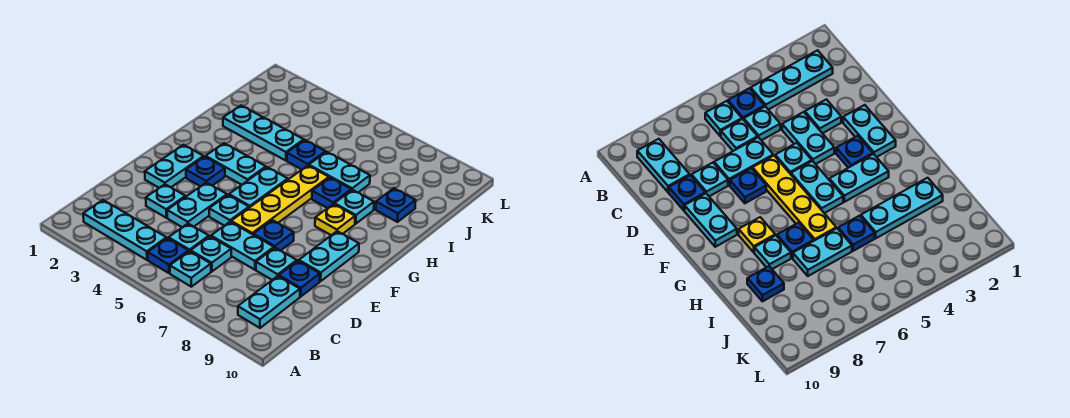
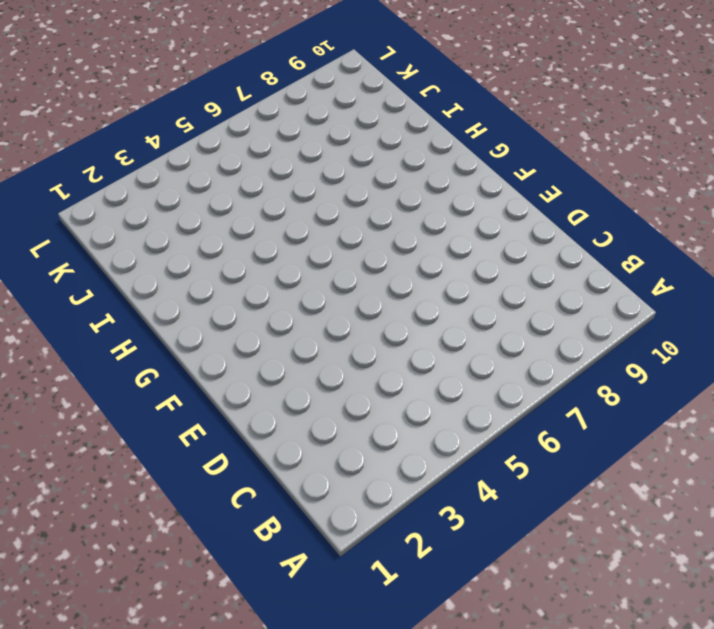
none -> cyan plate B2:B4 level 1
none -> blue plate B5 level 1
none -> cyan plate B6 level 1

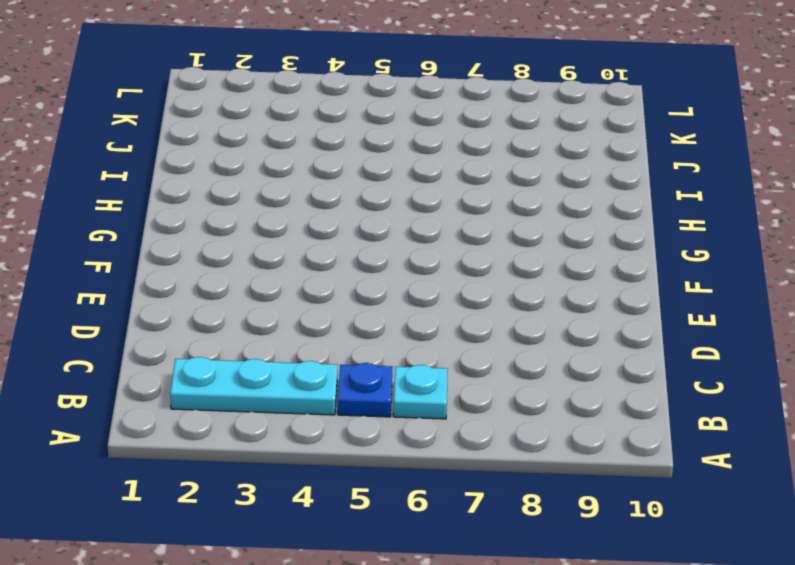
none -> cyan plate B9:C9 level 1
none -> cyan plate C5 level 1
none -> cyan plate C6 level 1

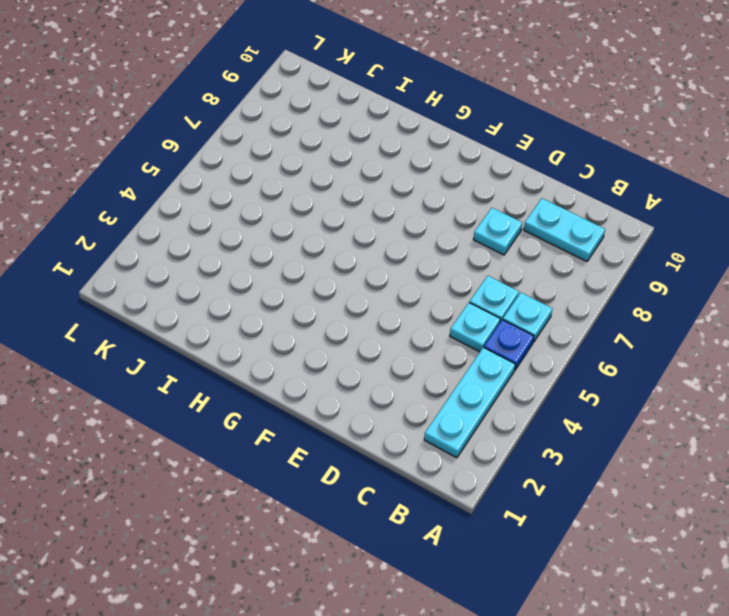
none -> cyan plate D3 level 1
none -> cyan plate D4:E4 level 1
none -> cyan plate D6:D7 level 1

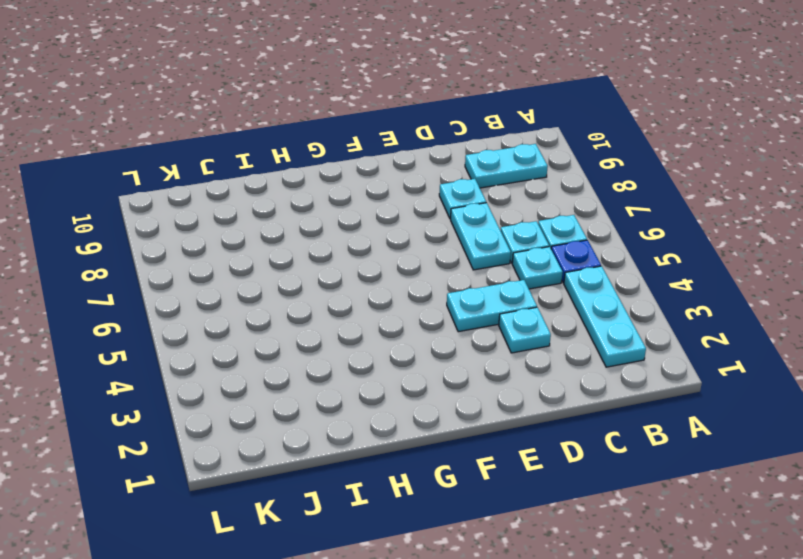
none -> blue plate D9 level 1
none -> cyan plate E2:F2 level 1
none -> cyan plate E5 level 1

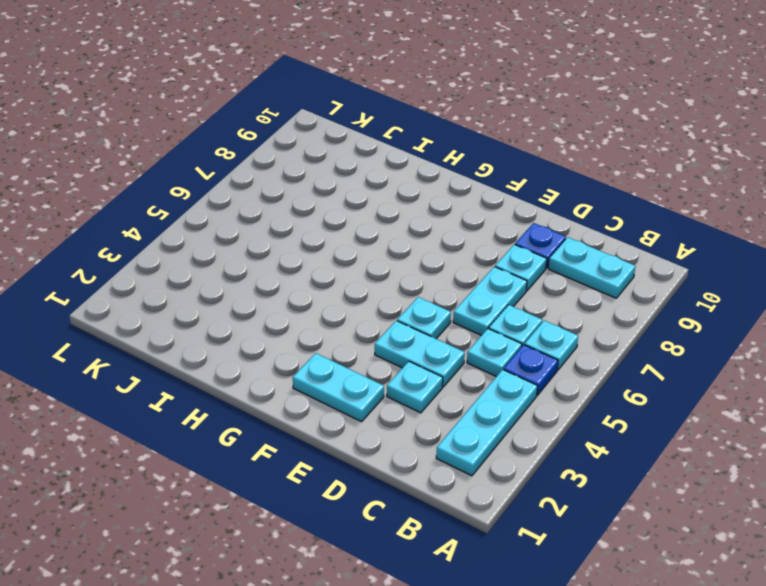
none -> yellow plate E6:H6 level 1
none -> blue plate E7 level 1
none -> cyan plate E9:F9 level 1

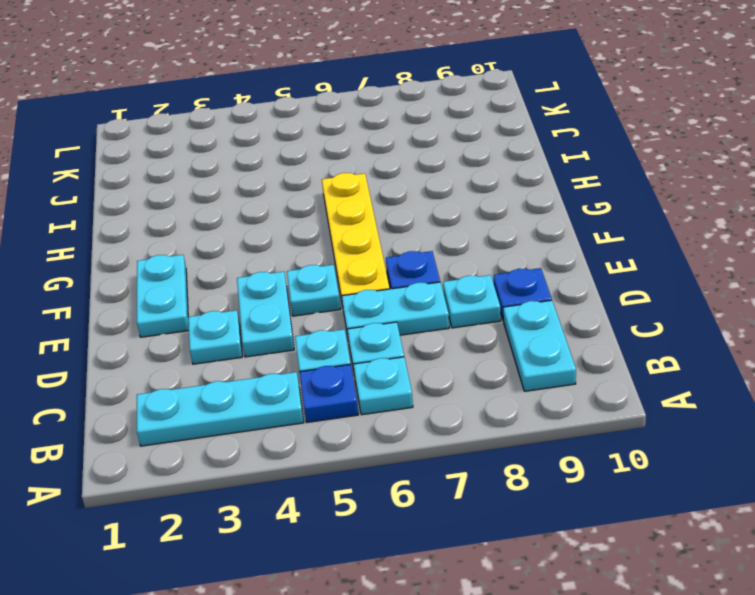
none -> cyan plate E9:F9 level 1
none -> blue plate F3 level 1
none -> cyan plate F5:G5 level 1

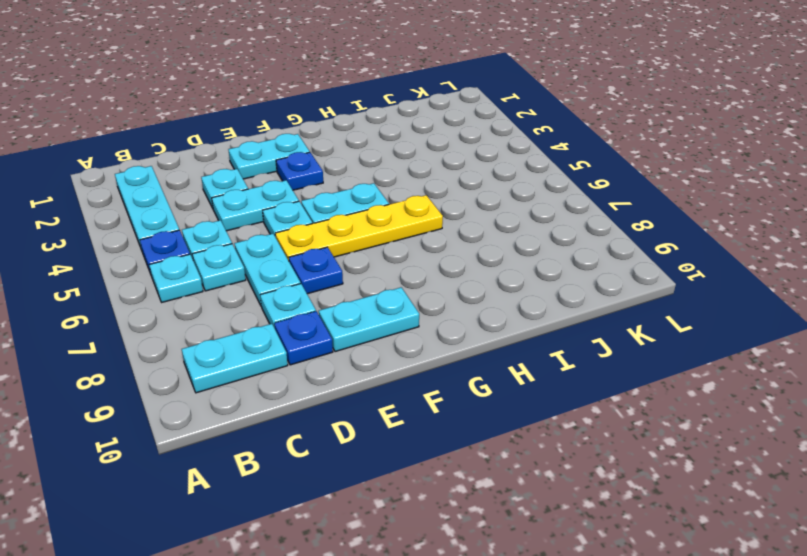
none -> cyan plate G3:G4 level 1
none -> yellow plate G8 level 1
none -> blue plate H7 level 1

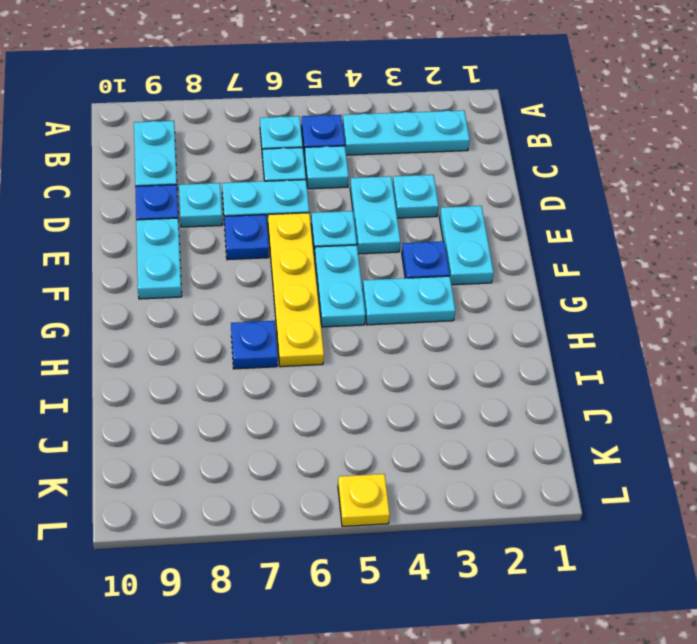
yellow plate L5 level 1 -> yellow plate G8 level 1
none -> cyan plate H8 level 1
none -> cyan plate I2:I4 level 1
none -> blue plate I5 level 1

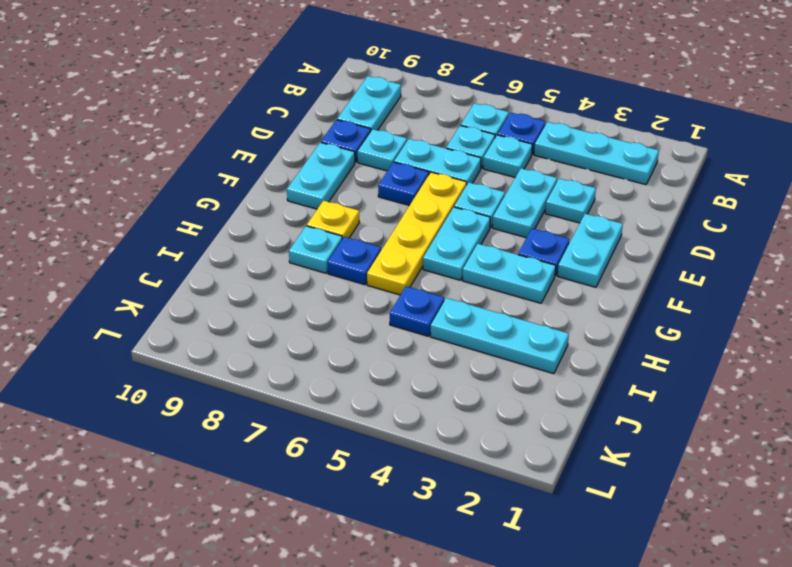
none -> cyan plate I6:I7 level 1
none -> blue plate I9 level 1

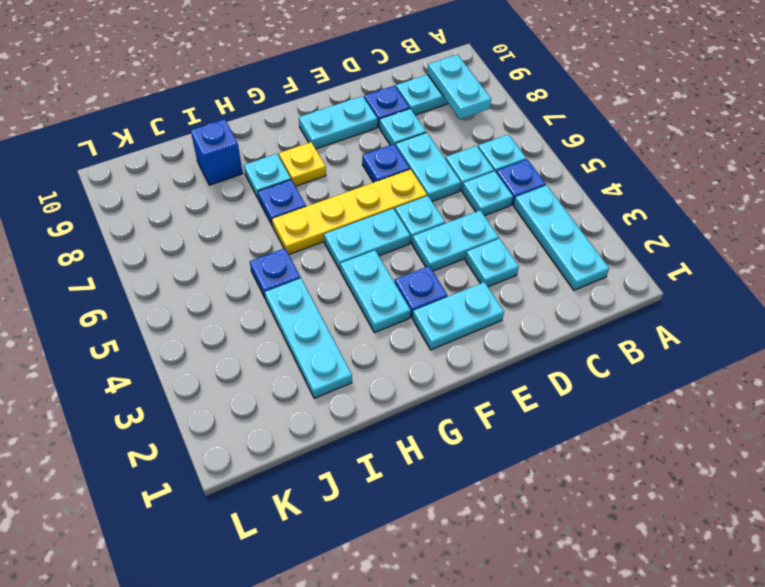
cyan plate B8:B9 level 2 -> cyan plate I6:I7 level 1
blue brick I9 level 1 -> blue plate I9 level 1

